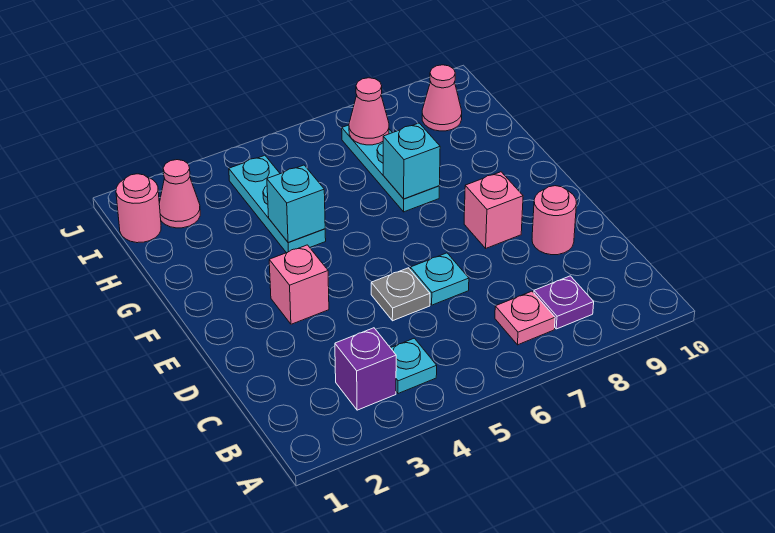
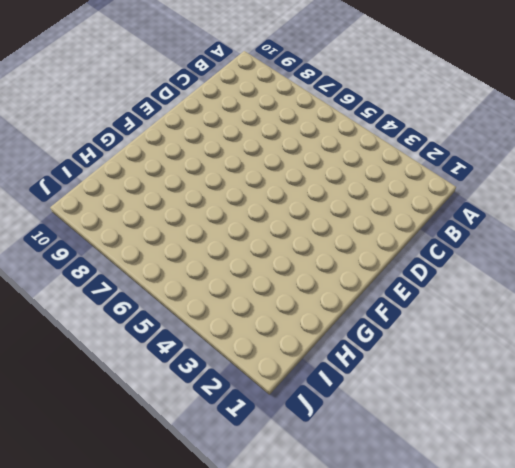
none -> purple brick B3 level 1
none -> cyan plate B4 level 1
none -> pink plate B7 level 1

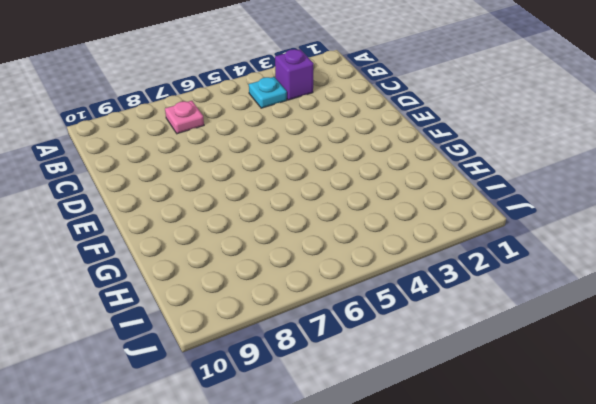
none -> purple plate B8 level 1
none -> grey plate D5 level 1
none -> cyan plate D6 level 1

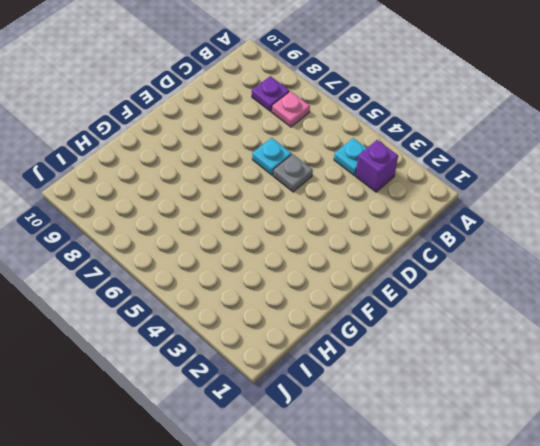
none -> pink round brick D9 level 1
none -> pink brick E3 level 1
none -> pink brick E8 level 1

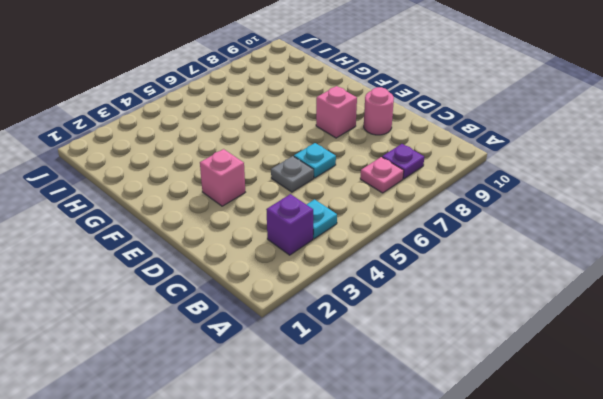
none -> cyan plate G4:I4 level 1
none -> cyan plate G7:I7 level 1
none -> pink round brick I1 level 1

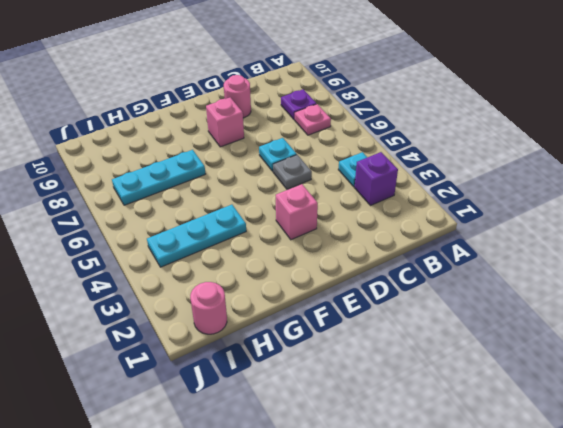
none -> pink cone I2 level 1
none -> pink cone I9 level 1
none -> cyan brick G4 level 2

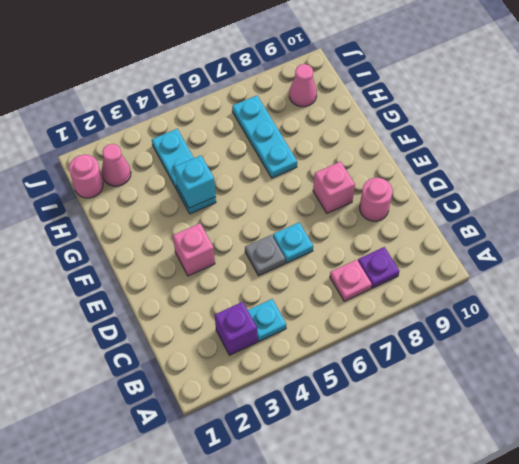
none -> cyan brick G7 level 2
none -> pink cone I7 level 2

